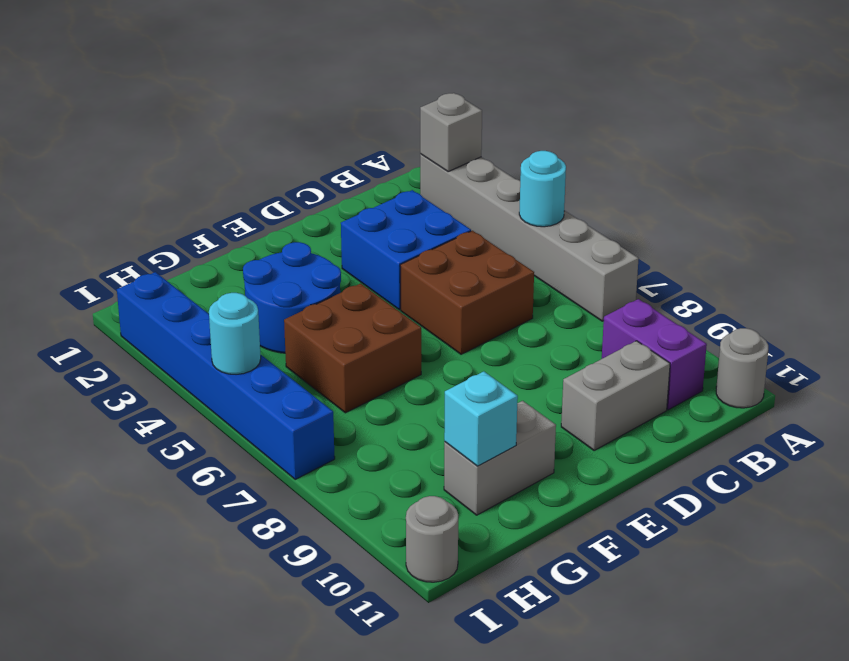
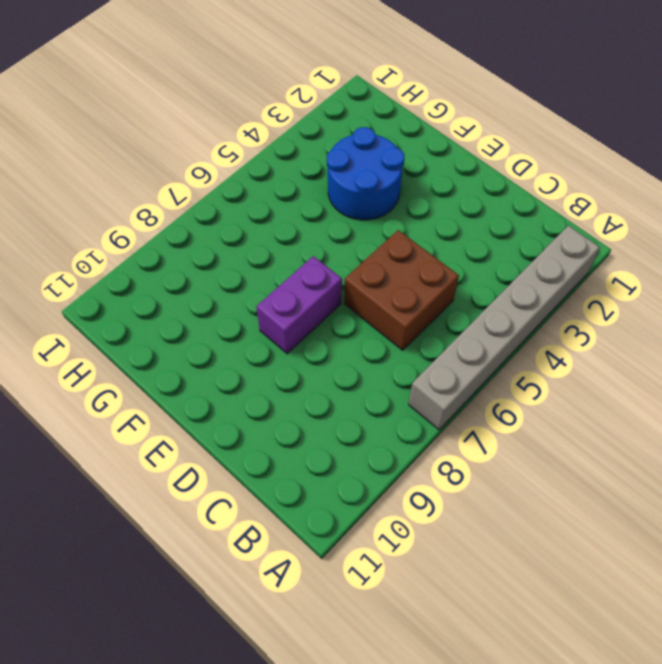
purple brick E7:E8 level 1 -> purple brick B9:B10 level 1
none -> grey round brick A11 level 1
none -> blue brick C3:D4 level 1
none -> grey brick C10:D10 level 1

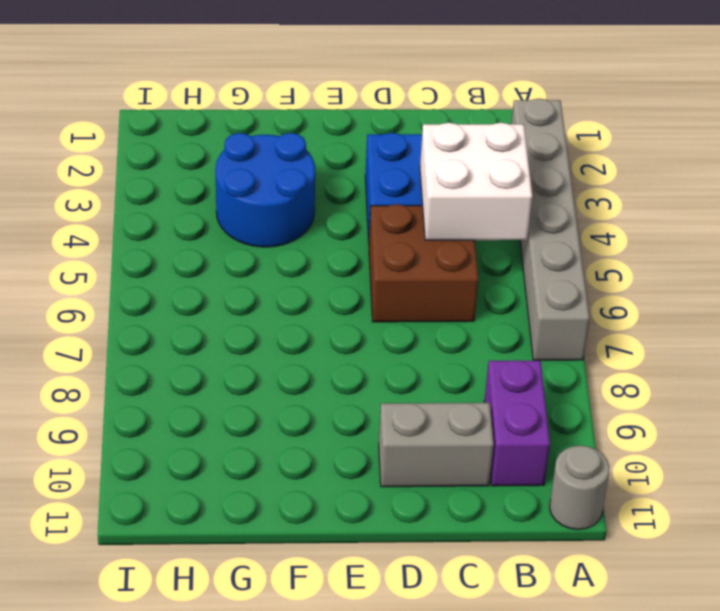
white brick B4:C5 level 2 -> none
none -> brown brick F5:G6 level 1
none -> grey brick F10:G10 level 1
none -> blue brick I2:I7 level 1

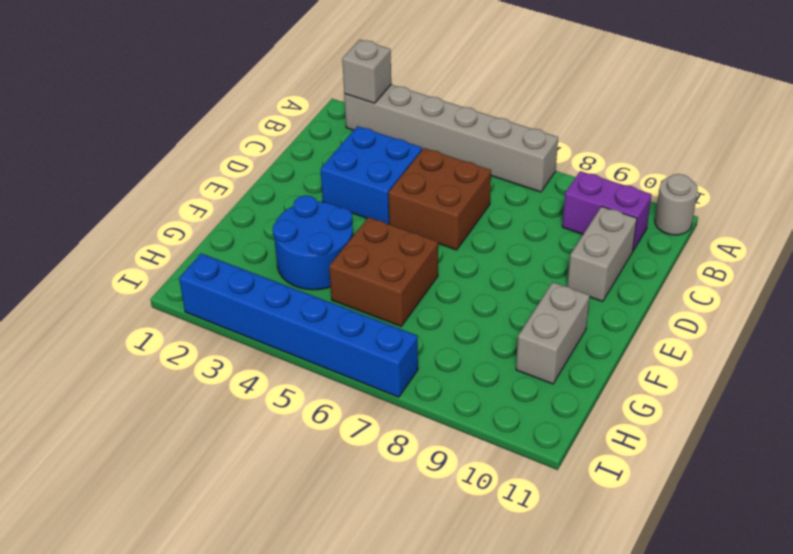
none -> grey round brick I11 level 1
none -> cyan round brick A5 level 2
none -> cyan brick G10 level 2

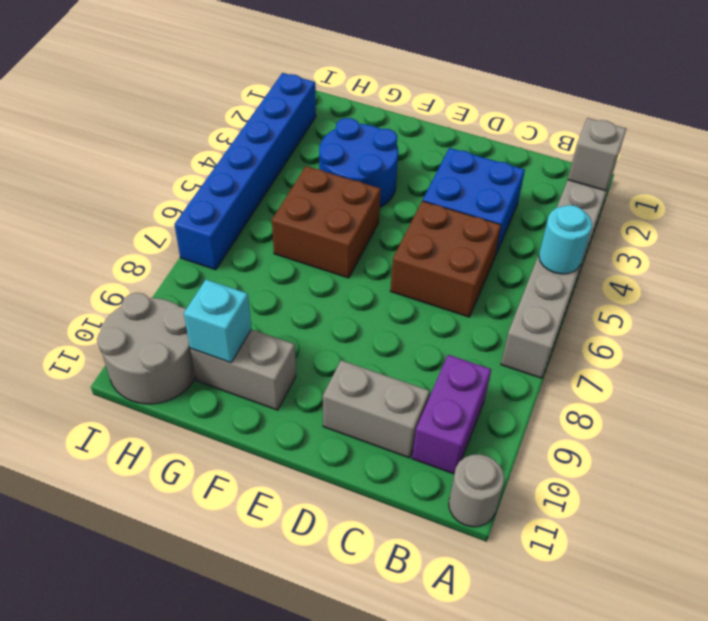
grey round brick H10:I11 level 1 -> grey round brick I11 level 1
none -> cyan round brick I5 level 2

